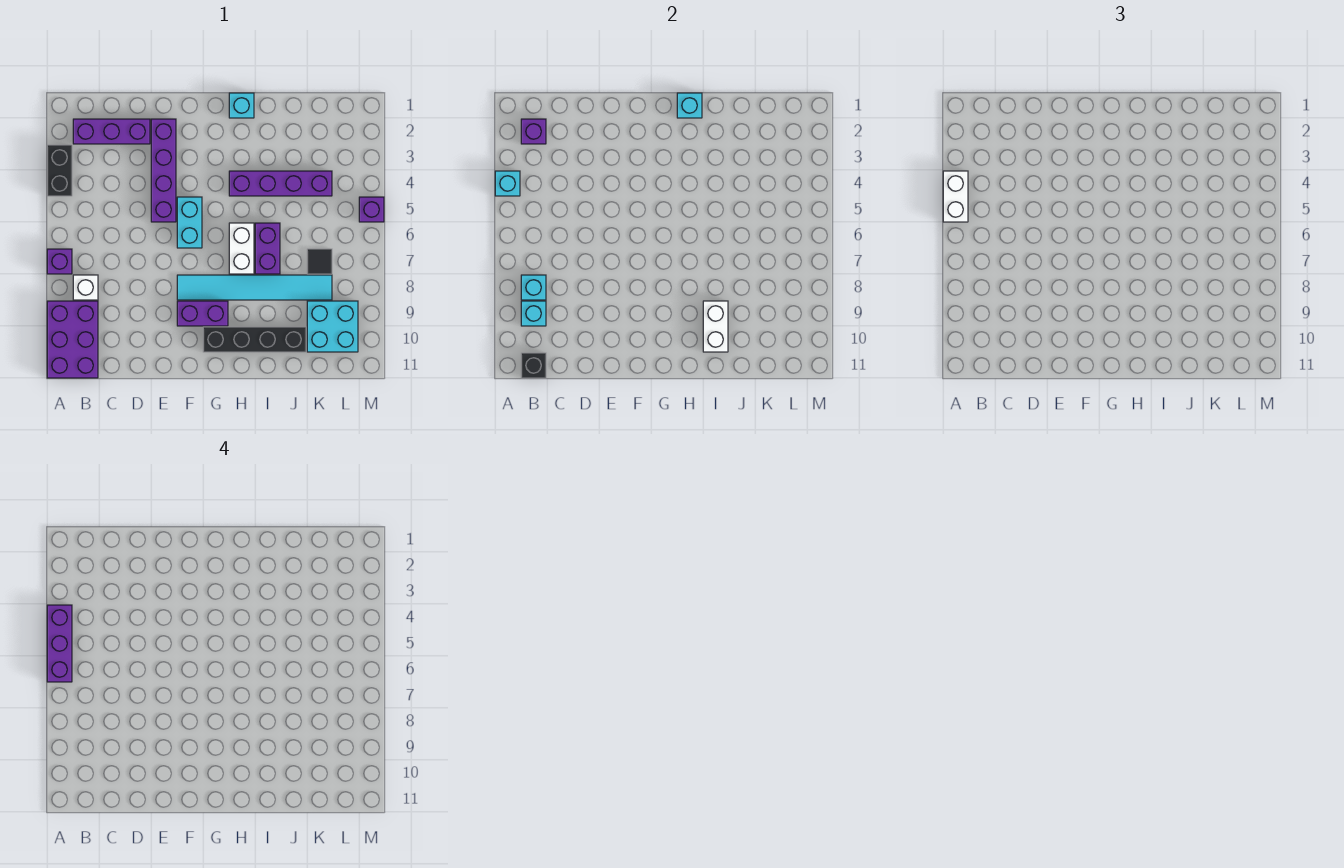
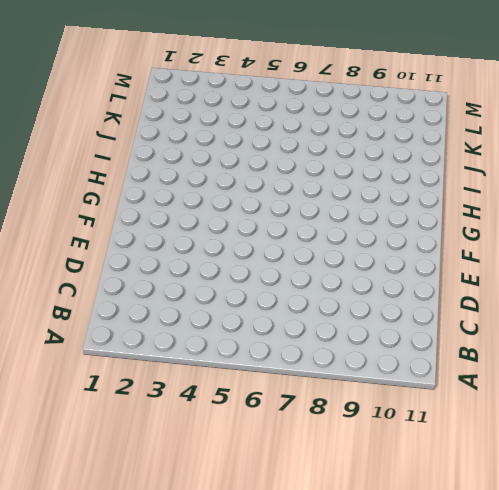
none -> black brick A3:A4 level 1
none -> purple brick A7 level 1
none -> purple brick A9:B11 level 1

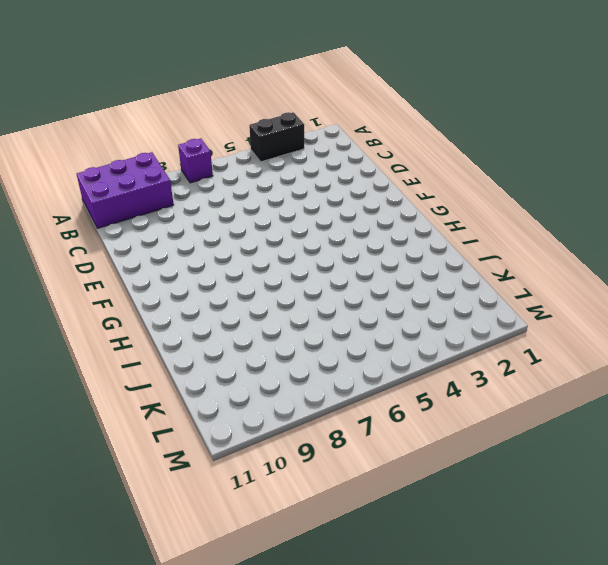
none -> purple brick B2:D2 level 1
none -> white brick B8 level 1
none -> purple brick E2:E5 level 1

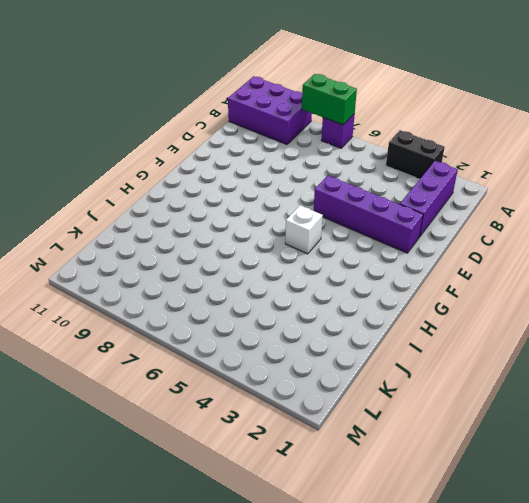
green brick A7:A8 level 2 -> none
white brick G5 level 1 -> white brick B8 level 1
none -> cyan brick F5:F6 level 1
none -> cyan tile F8:K8 level 1
none -> purple brick F9:G9 level 1

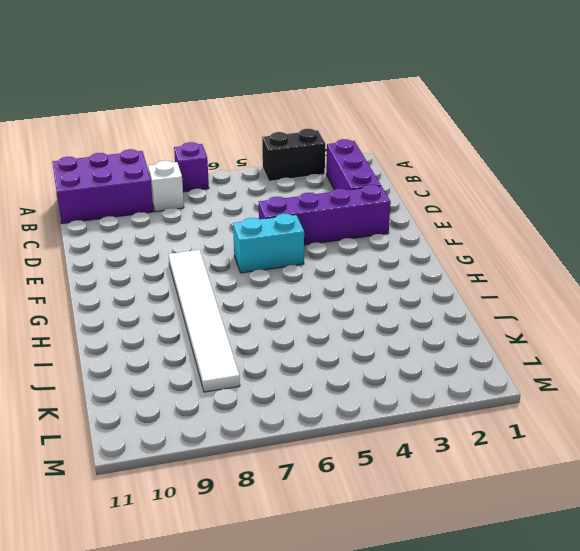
white tile F8:K8 level 1 -> cyan tile F8:K8 level 1
none -> purple brick F9:G9 level 1
none -> black brick G10:J10 level 1
none -> cyan brick H1 level 1

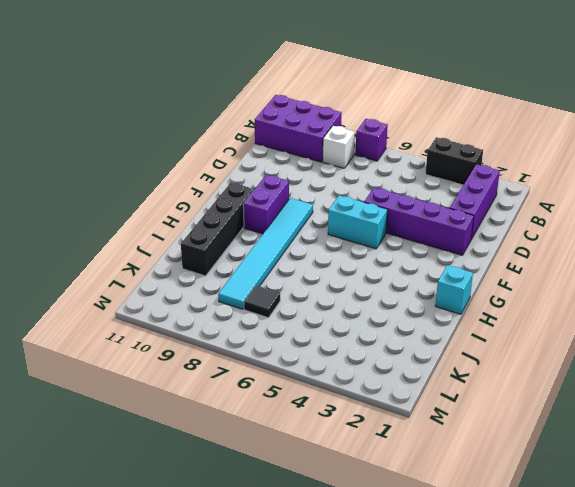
none -> purple brick H4:K4 level 1
none -> white brick H6:H7 level 1
none -> purple brick I6:I7 level 1

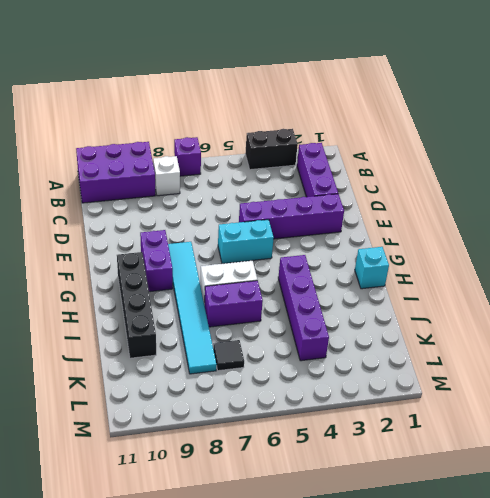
none -> cyan brick K9:L10 level 1
none -> purple brick M5 level 1
none -> cyan brick A4 level 2

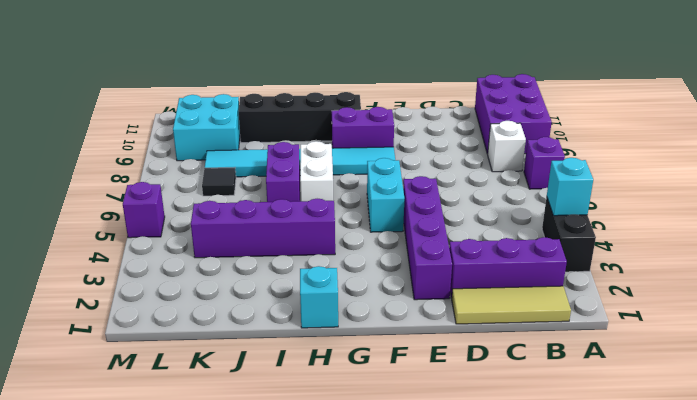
tan tile B1:D1 level 1 -> none
none -> purple brick B2 level 2
none -> cyan brick B8 level 2
none -> cyan brick B9 level 2

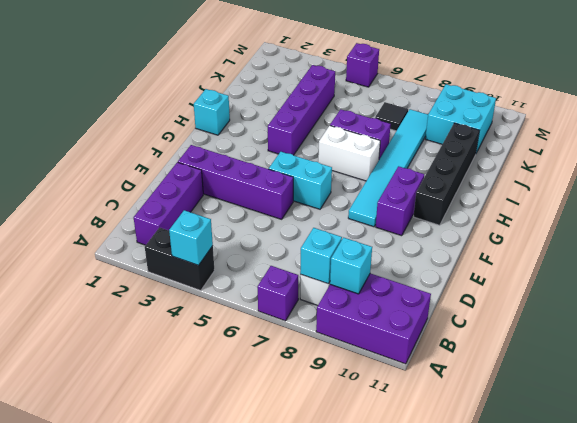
none -> purple brick B2 level 2
none -> black brick B11 level 2
none -> cyan brick H1 level 2

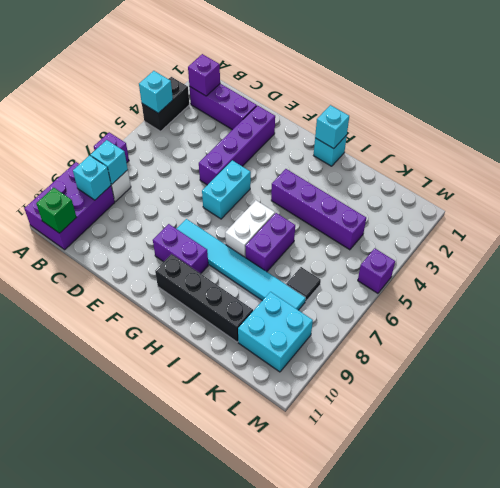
green brick B11 level 2 -> black brick B11 level 2
none -> white brick I9:I10 level 2
none -> white brick A4:A5 level 3
none -> purple brick A4:A6 level 4

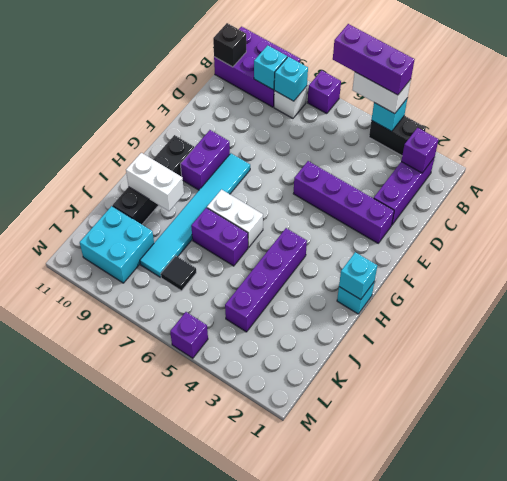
none -> cyan brick F5:F6 level 1

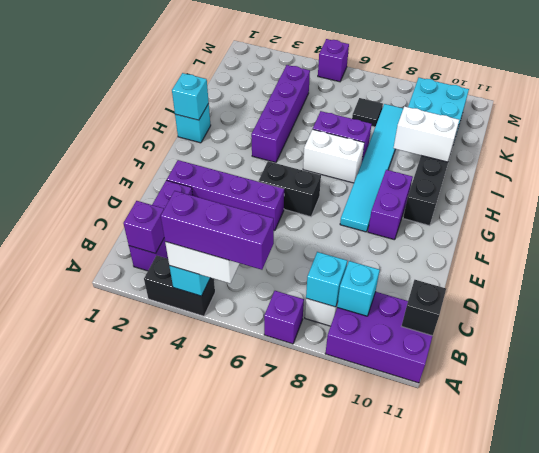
black brick F5:F6 level 1 -> cyan brick F5:F6 level 1

